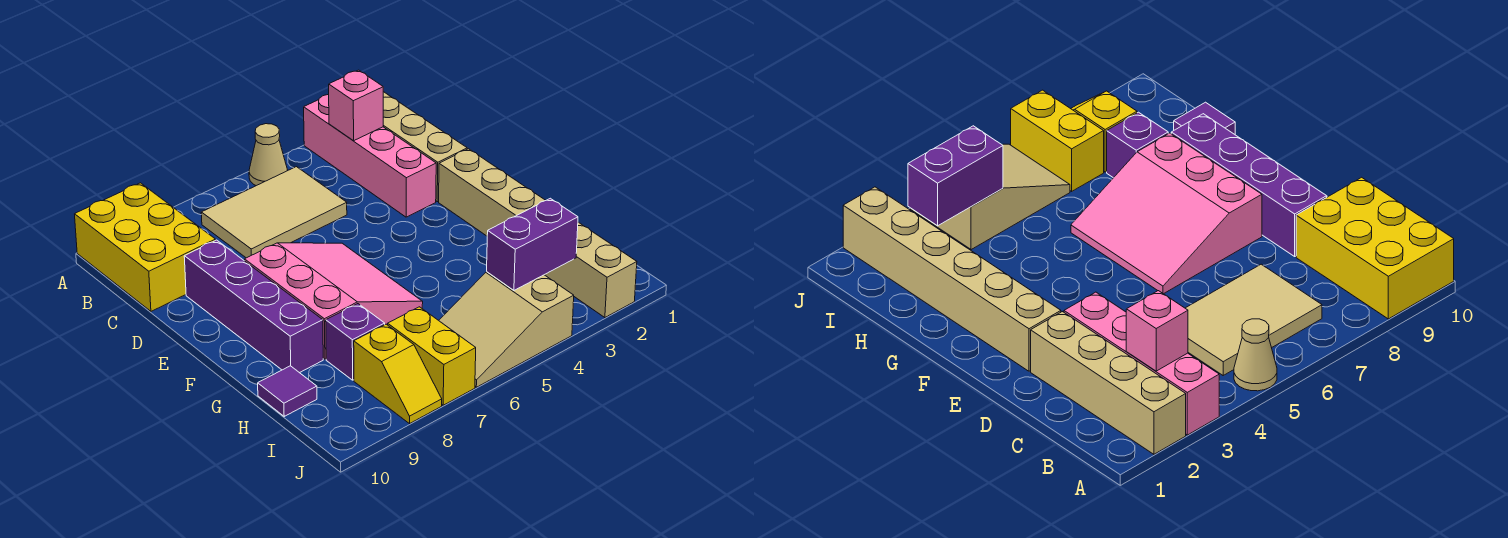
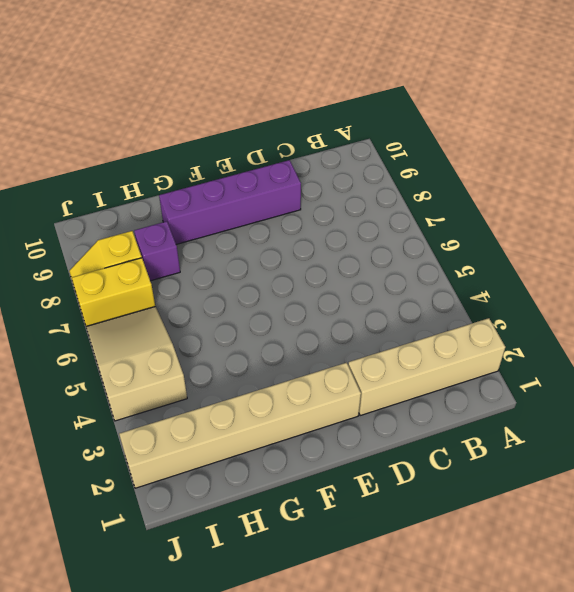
none -> pink brick A3:D3 level 1
none -> tan cone A5 level 1
none -> yellow brick A9:C10 level 1

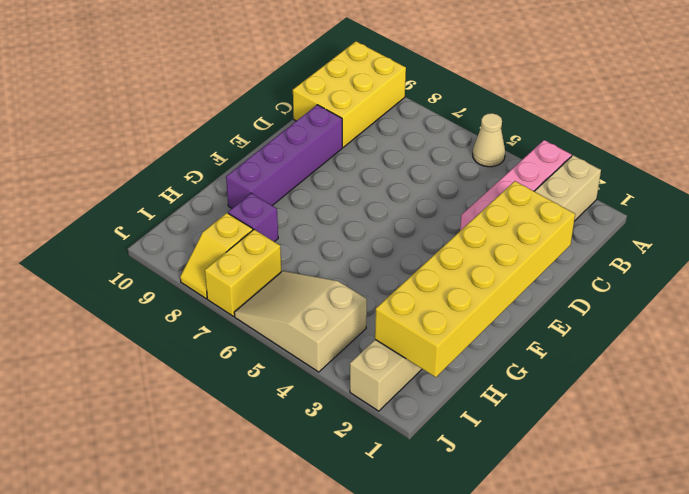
yellow brick D1:I2 level 2 -> none
none -> tan tile B5:C7 level 1
none -> pink slope E6:G8 level 1 top 8
none -> purple tile H10 level 1

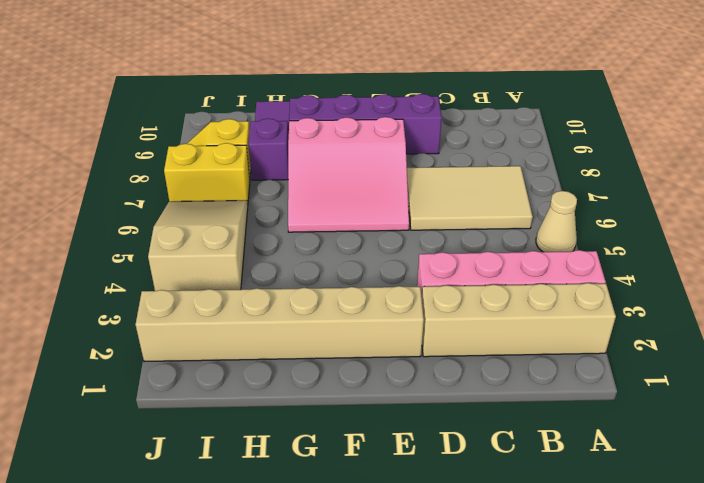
tan tile B6:D7 level 1 -> tan tile B5:C7 level 1
none -> yellow brick A9:C10 level 1
none -> pink brick B3 level 2
none -> purple brick I3:I4 level 2

